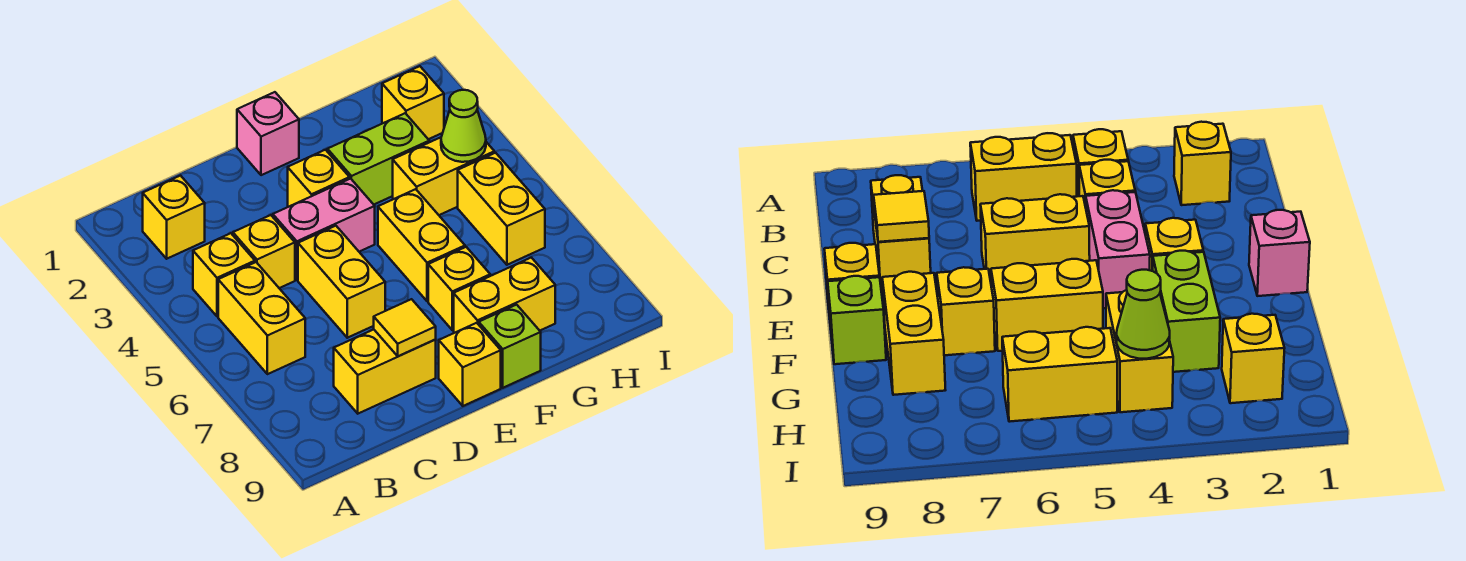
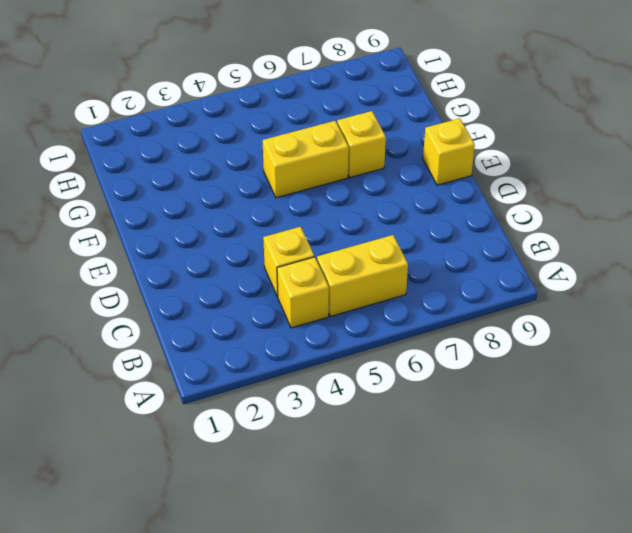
none -> yellow brick B2 level 1
none -> yellow brick C8:D8 level 1
none -> pink brick D4:E4 level 1

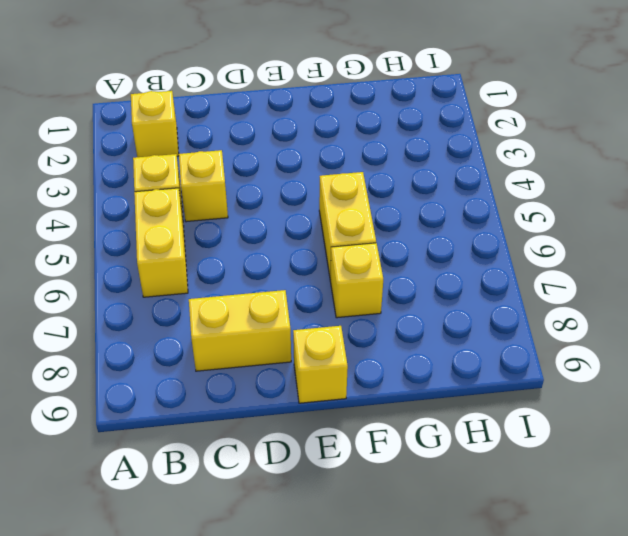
none -> pink brick D4:E4 level 1
none -> yellow brick D5:D6 level 1
none -> pink brick E1 level 1

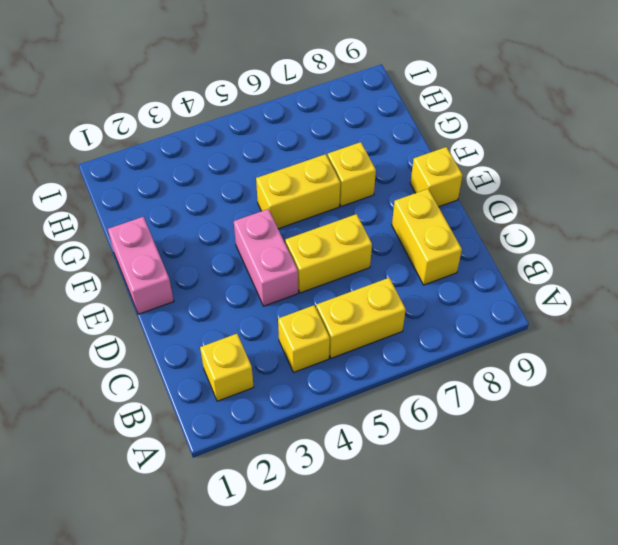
pink brick E1:F1 level 1 -> pink brick E1 level 1
none -> yellow brick C4 level 1
none -> yellow brick E3 level 1
none -> lime brick F3:G3 level 1

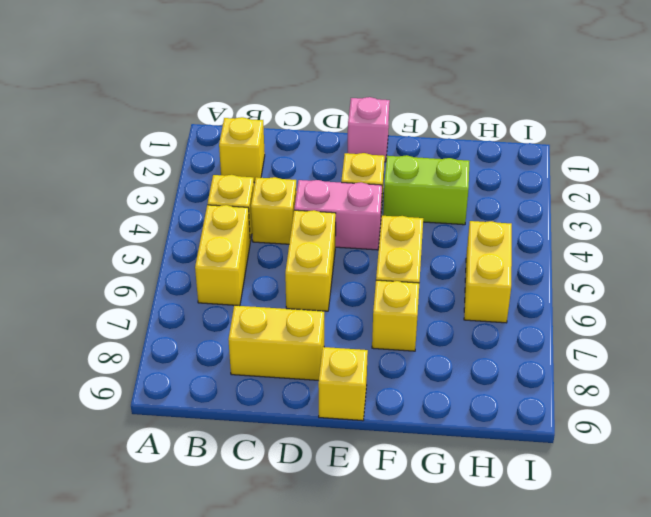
none -> yellow brick F8:G8 level 1
none -> lime brick F9 level 1
none -> yellow brick G4:H4 level 1

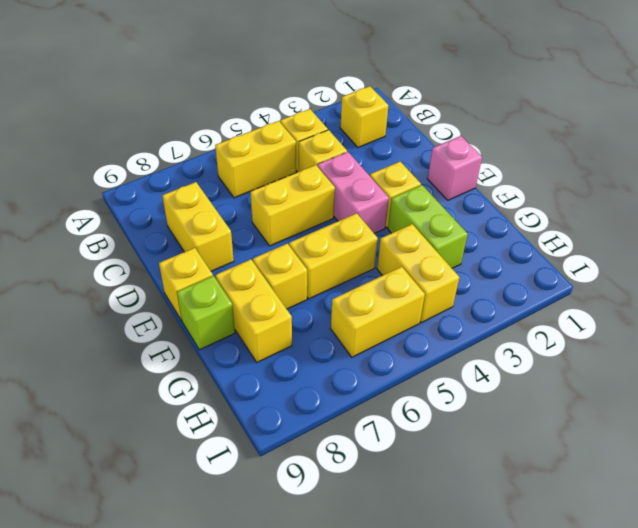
none -> yellow brick H2 level 1
none -> yellow tile D8 level 2
none -> lime cone H4 level 2

